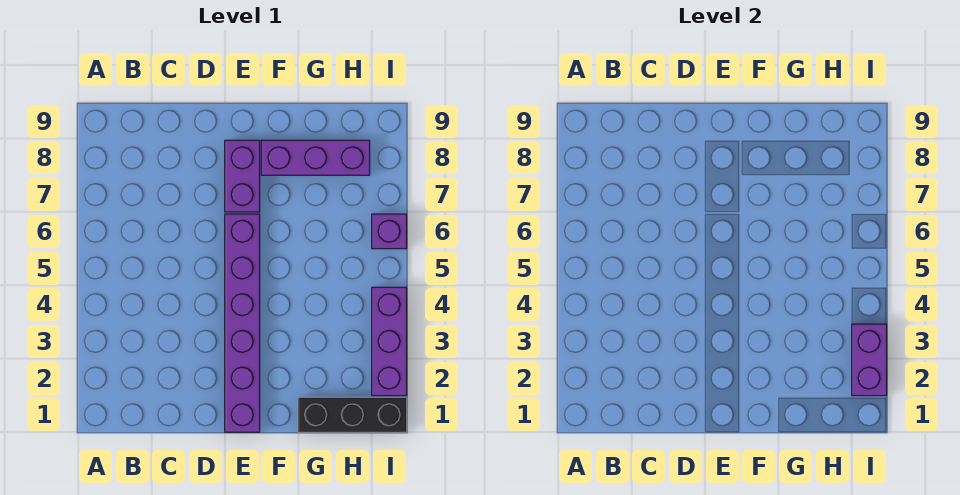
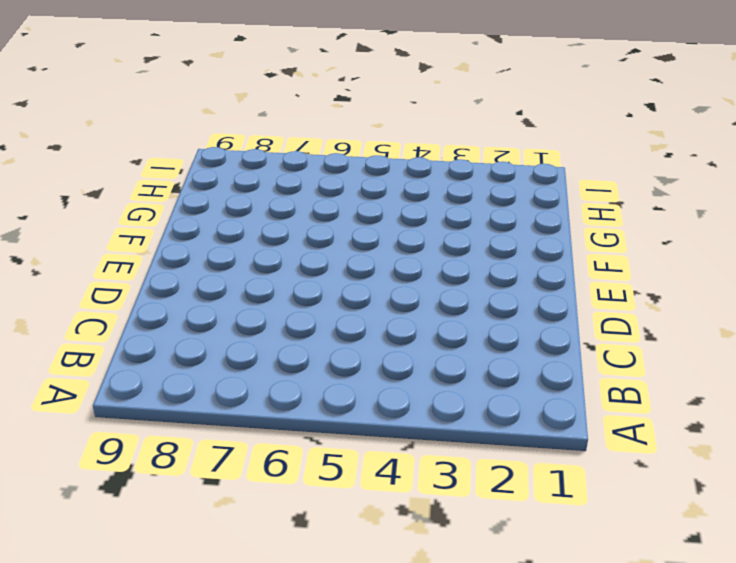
none -> purple brick E1:E6 level 1
none -> purple brick E7:E8 level 1

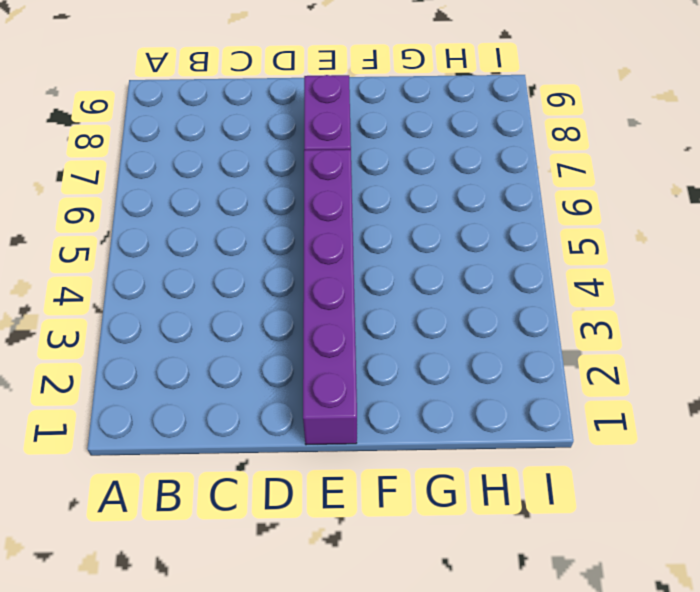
none -> purple brick F8:H8 level 1
none -> black brick G1:I1 level 1

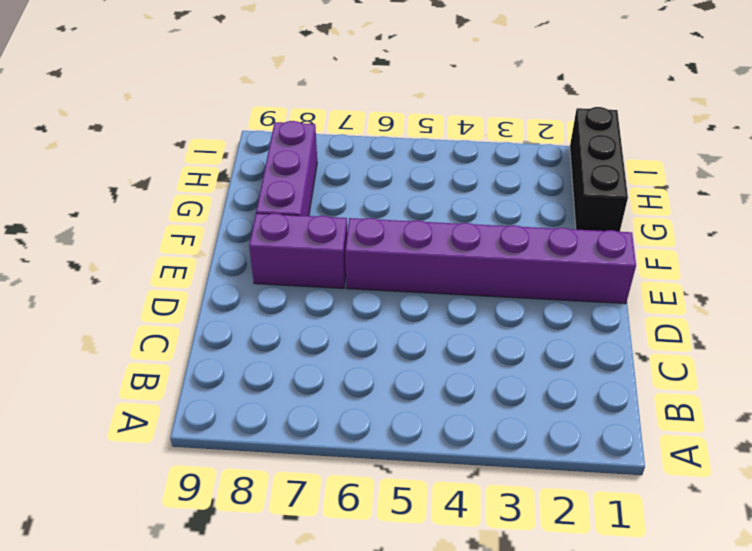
none -> purple brick I2:I4 level 1
none -> purple brick I6 level 1

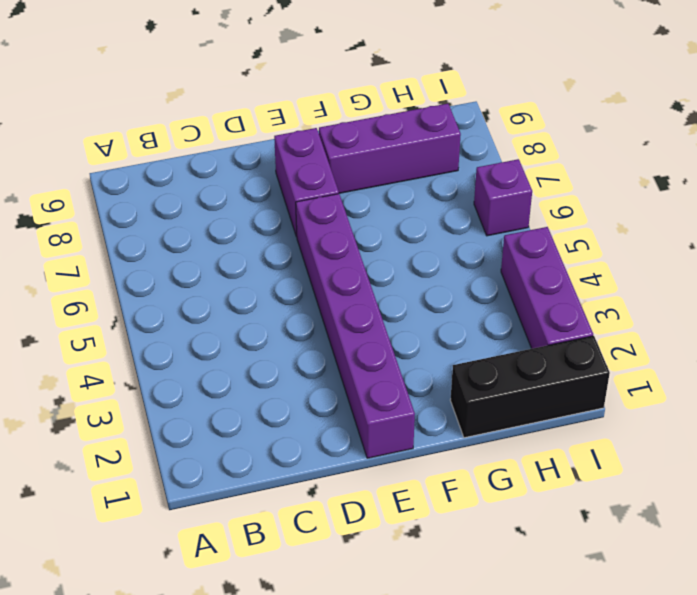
none -> purple brick I2:I3 level 2

